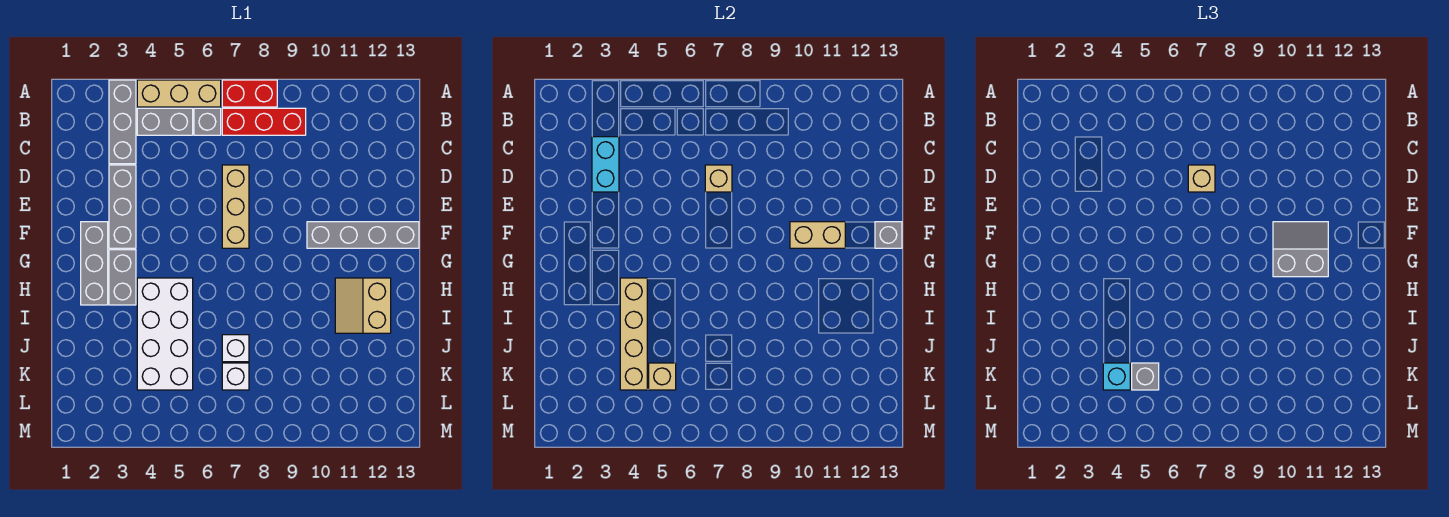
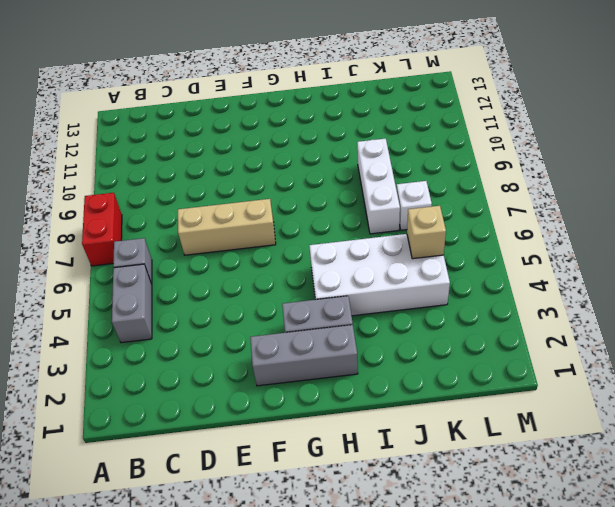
white brick J7:J9 level 1 -> white brick J7 level 1
none -> grey brick A3:C3 level 1
none -> tan brick A4:A6 level 1
none -> red brick B7:B9 level 1

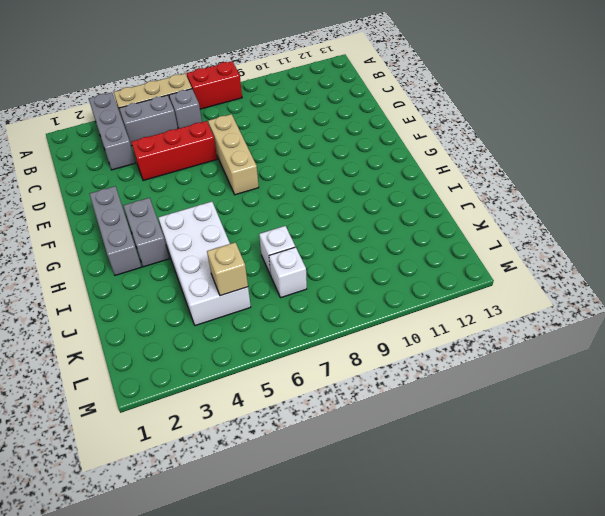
red brick D4:D6 level 1 -> red brick B7:B9 level 1
none -> grey brick D3:F3 level 1
none -> grey brick F10:F13 level 1
none -> tan slope H11:I12 level 1 top 12

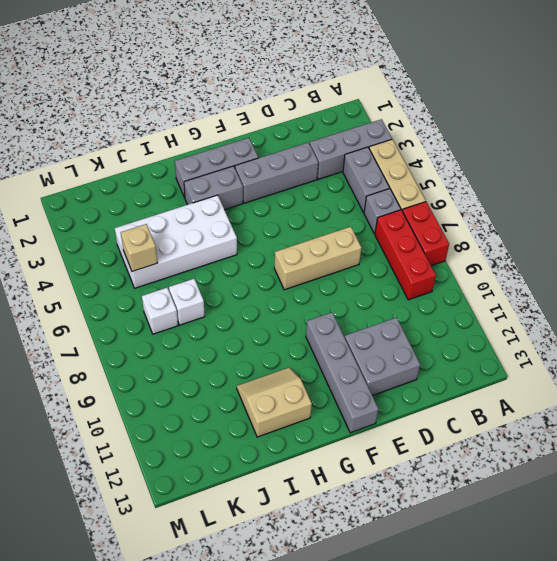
grey brick D11:E12 level 1 -> none
none -> cyan brick C3:D3 level 2
none -> tan brick D7 level 2
none -> tan brick F10:F11 level 2

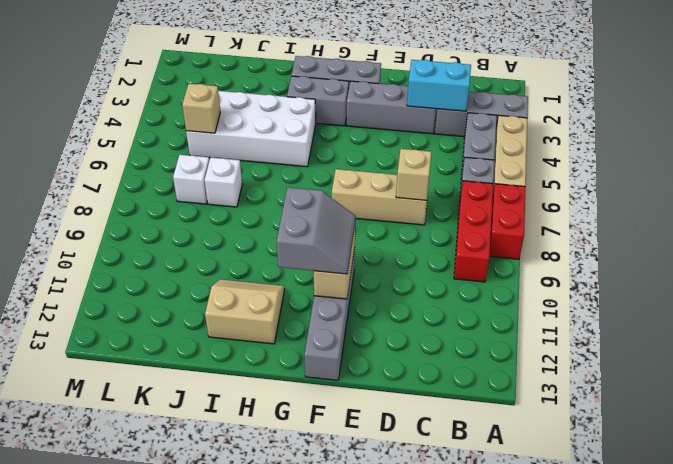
none -> grey brick F13 level 2
none -> tan brick H4:K4 level 2
none -> tan brick D7 level 3

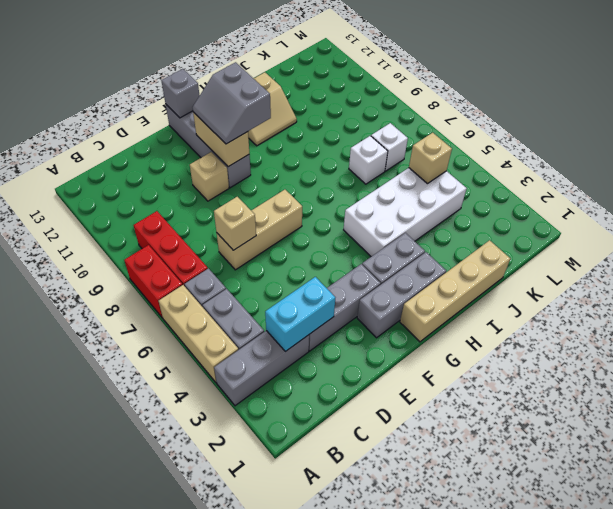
tan brick E10 level 1 -> tan brick D7 level 3
tan brick G1:J1 level 1 -> tan brick H4:K4 level 2
none -> cyan brick K4 level 3
none -> grey brick K5 level 3

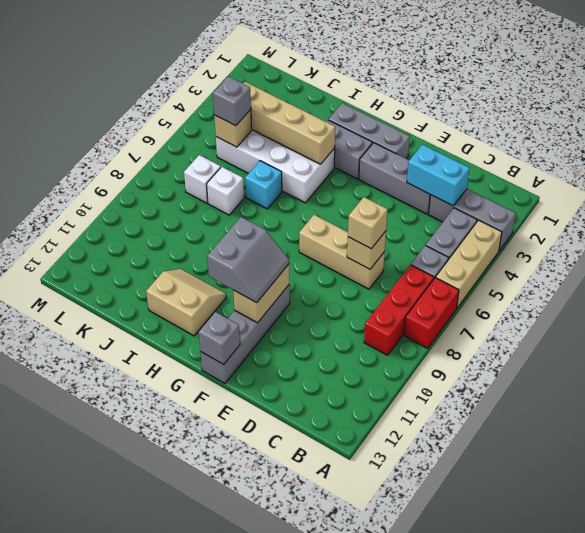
cyan brick I6 level 1 -> cyan brick K4 level 3

